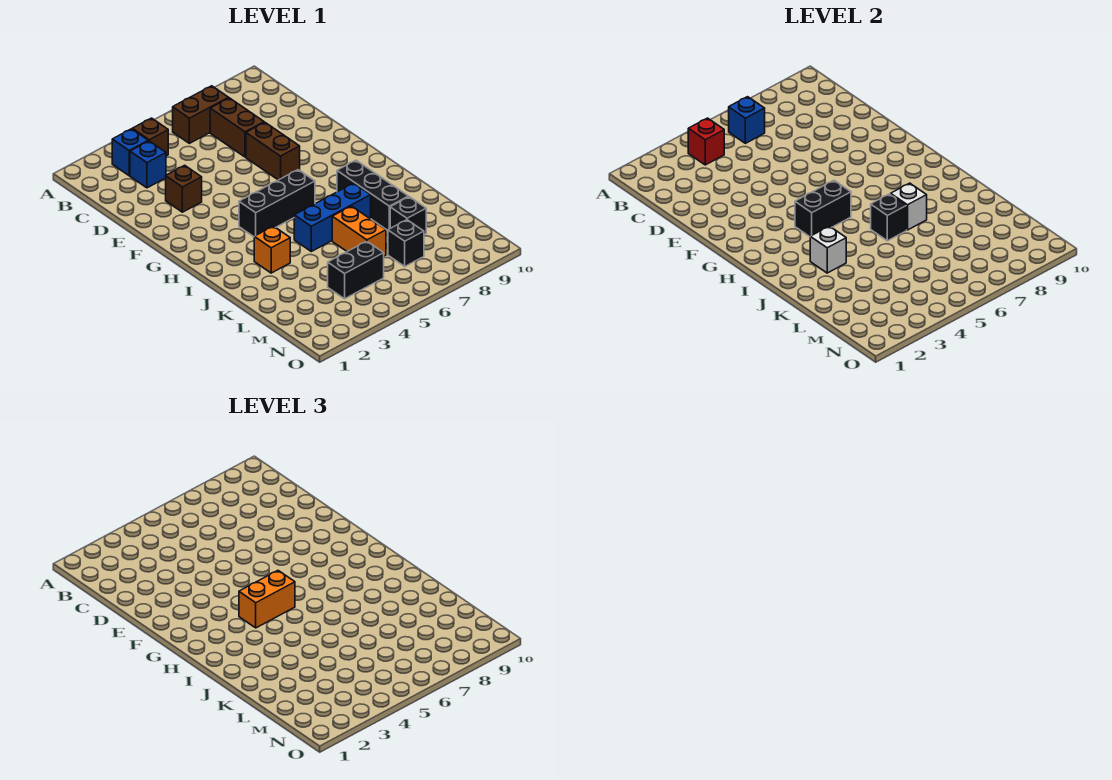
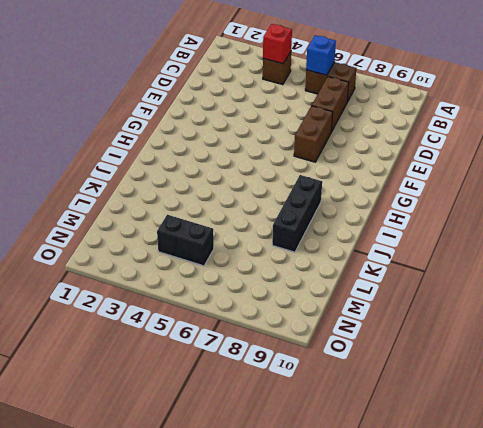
none -> blue brick B3 level 1
none -> blue brick C3 level 1
none -> brown brick E3 level 1

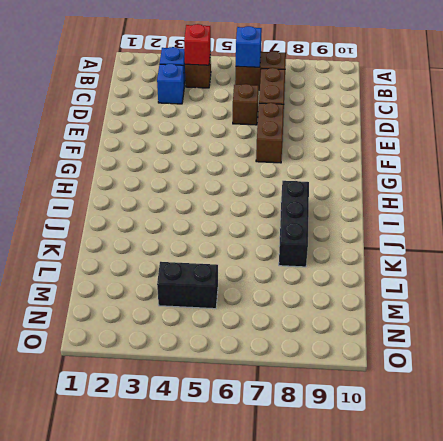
brown brick D6 level 1 -> brown brick E3 level 1
none -> black brick H4:H6 level 1
none -> orange brick J3 level 1
none -> blue brick J5:J7 level 1

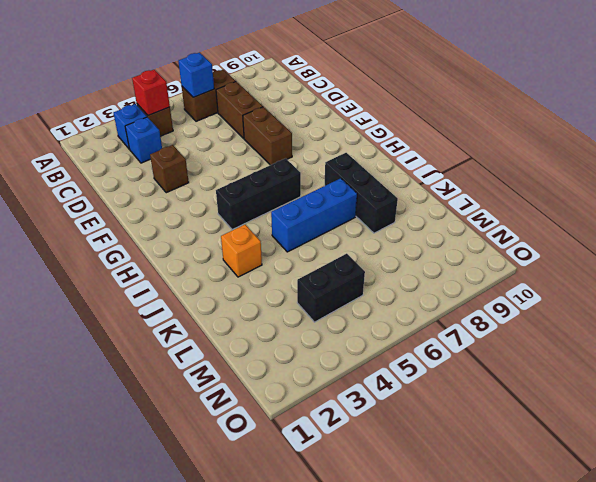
none -> orange brick K6:L6 level 1
none -> black brick L8 level 1
none -> black brick M7 level 1

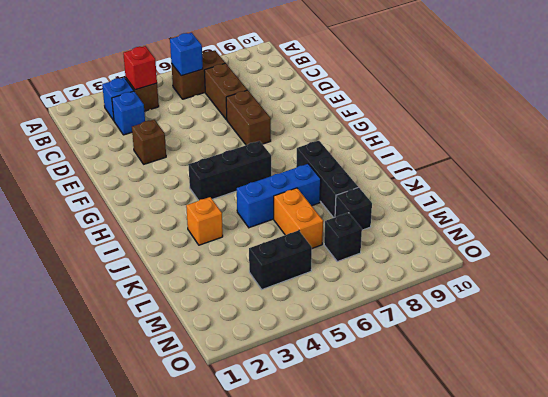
none -> black brick H4:H5 level 2
none -> white brick J3 level 2
none -> black brick J6 level 2

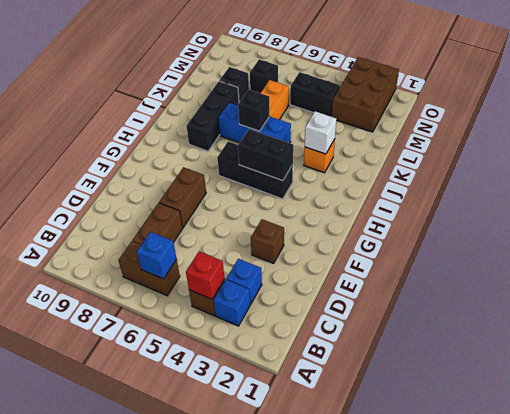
brown brick M2:O3 level 1 -> none
none -> white brick J7 level 2
none -> orange brick H4:H5 level 3

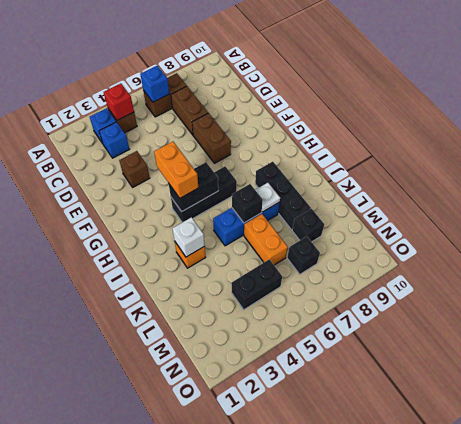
orange brick G4:H4 level 3 -> orange brick H4:H5 level 3
white plate J7 level 2 -> white brick J7 level 2

